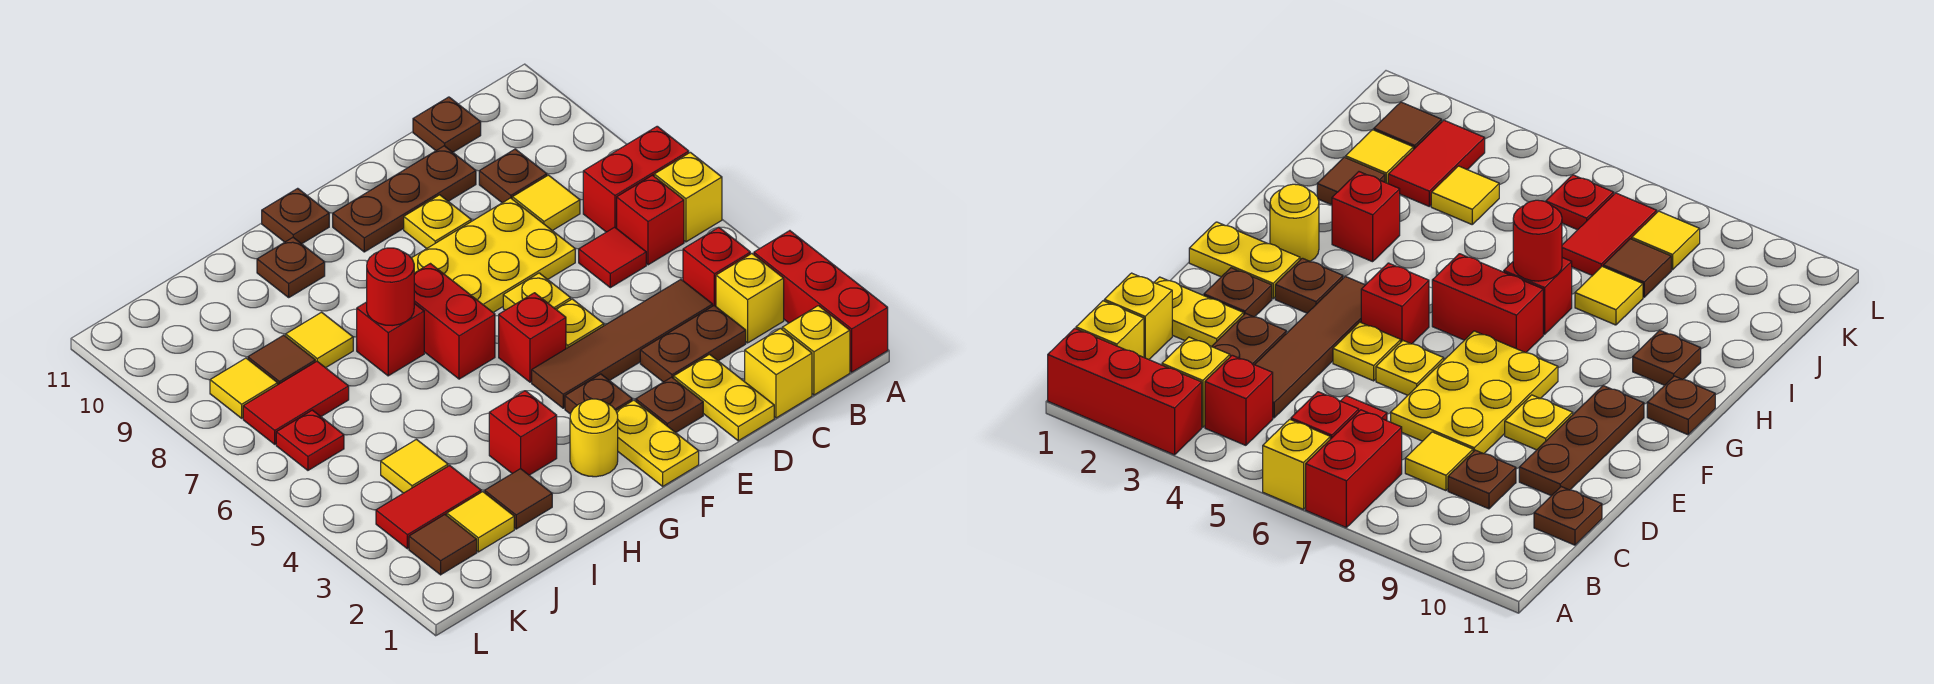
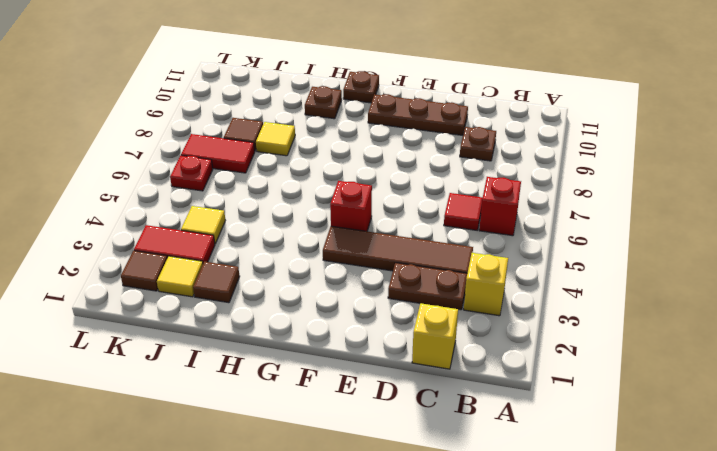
none -> red brick A1:A3 level 1
none -> yellow brick A6 level 1
none -> red brick A7:B7 level 1
none -> yellow brick B1 level 1

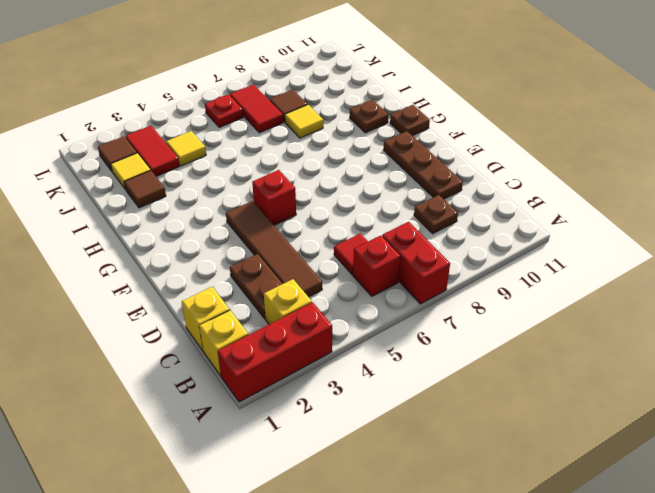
none -> yellow brick A6 level 1
none -> red brick B4 level 1
none -> yellow tile C8 level 1
none -> brown plate C11 level 1

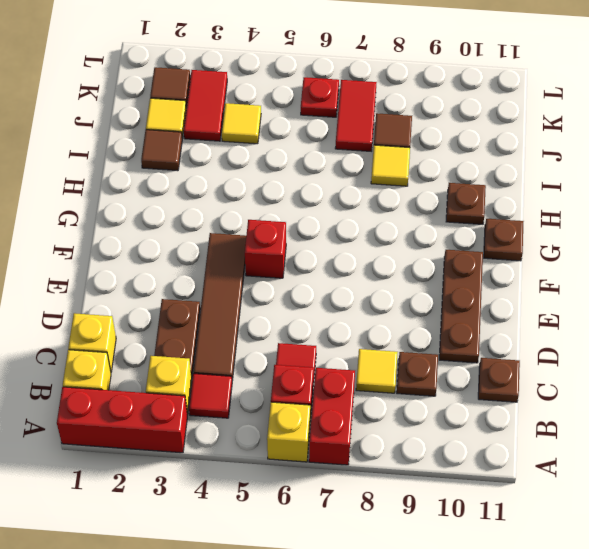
red tile B4 level 1 -> red brick B4 level 1
none -> yellow plate D1:D2 level 1
none -> yellow plate D7:F8 level 1
none -> brown plate E2 level 1
none -> yellow plate E5 level 1

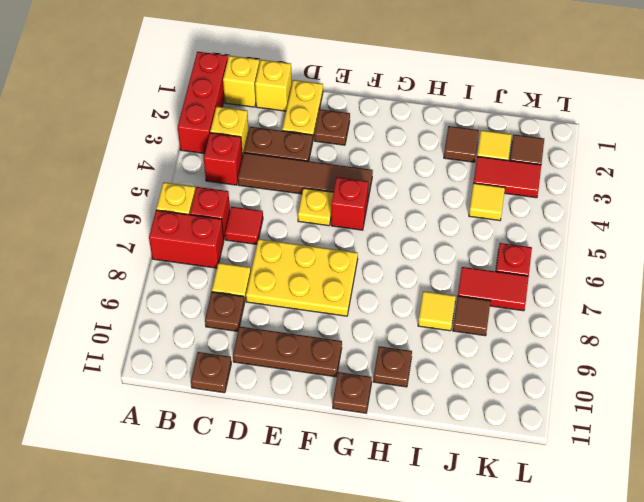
none -> yellow plate E6 level 1
none -> yellow plate E9 level 1
none -> yellow plate F1:F2 level 1
none -> brown plate F3 level 1

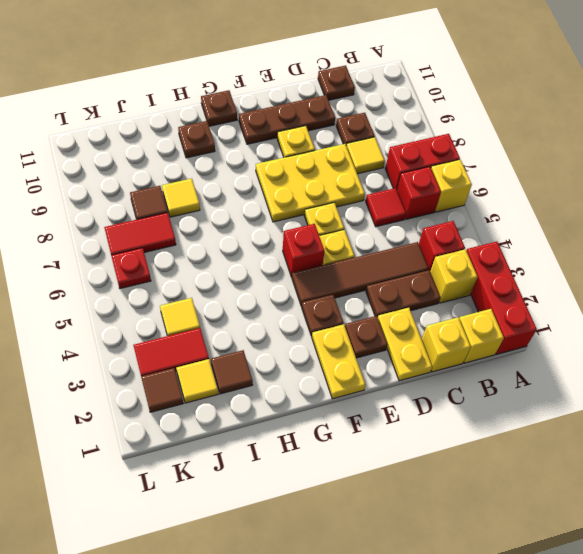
none -> yellow round brick G2 level 1
none -> red brick G6:G7 level 1
none -> red brick H3 level 1
none -> red brick H7 level 1

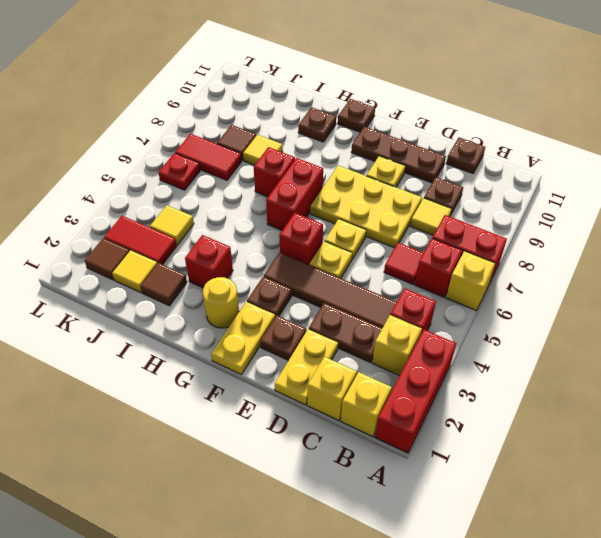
none -> yellow tile K8 level 1
none -> red round brick H7 level 2

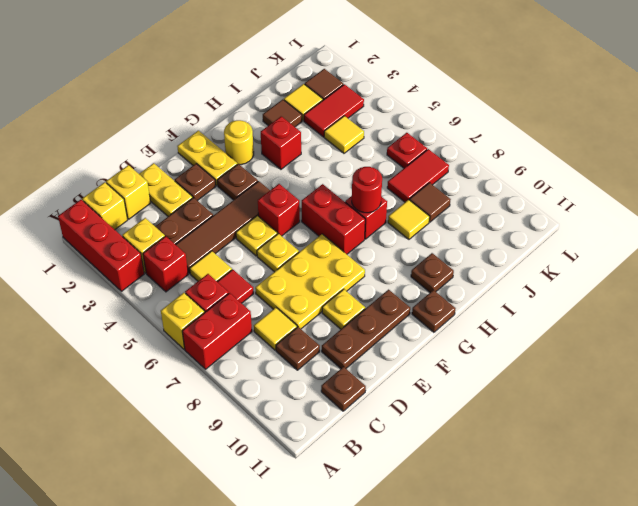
yellow tile C5 level 1 -> yellow tile K8 level 1

